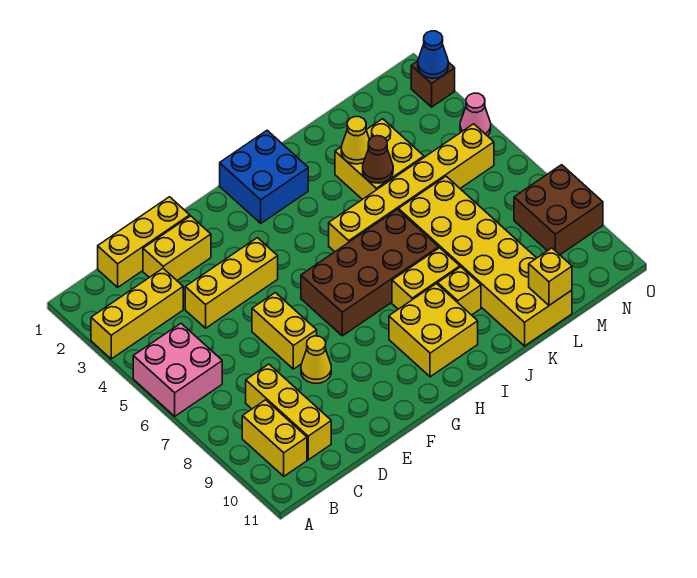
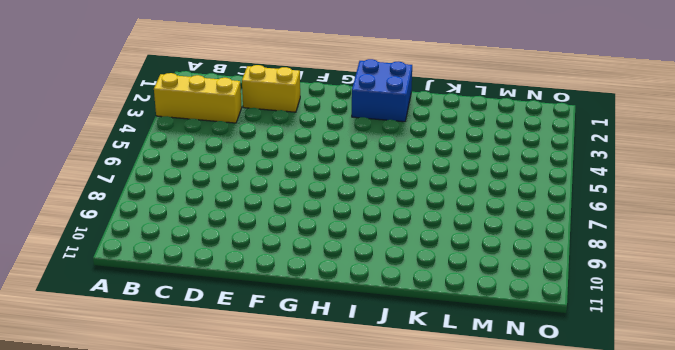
none -> pink brick A5:B6 level 1
none -> yellow brick B9:B10 level 1
none -> yellow brick C1:E1 level 1

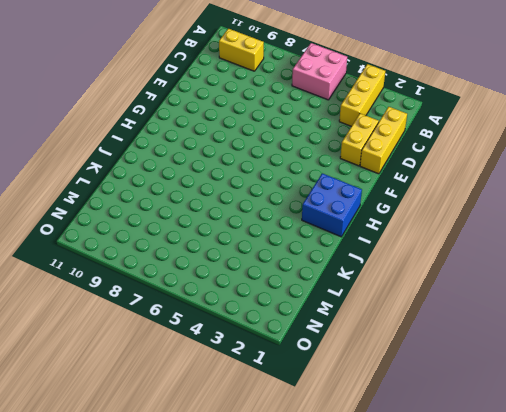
none -> yellow brick C8:C10 level 1
none -> yellow brick D4:F4 level 1
none -> yellow brick E6:E7 level 1

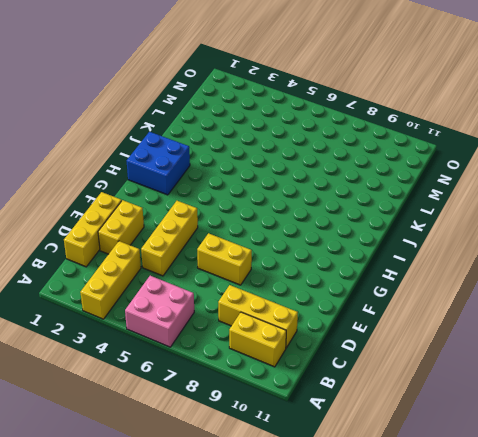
none -> yellow cone E8 level 1
none -> brown brick G6:J7 level 1
none -> yellow brick H9:I10 level 1

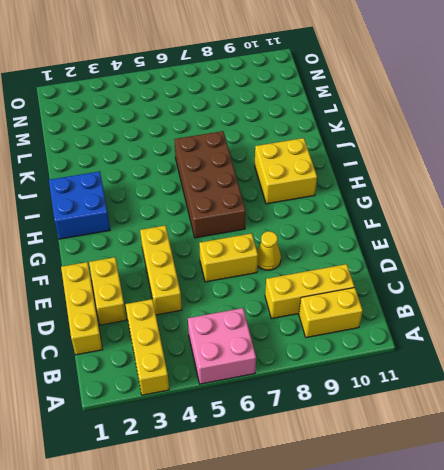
none -> yellow brick I5:N5 level 1
none -> yellow brick I8:J8 level 1
none -> yellow brick J9 level 1

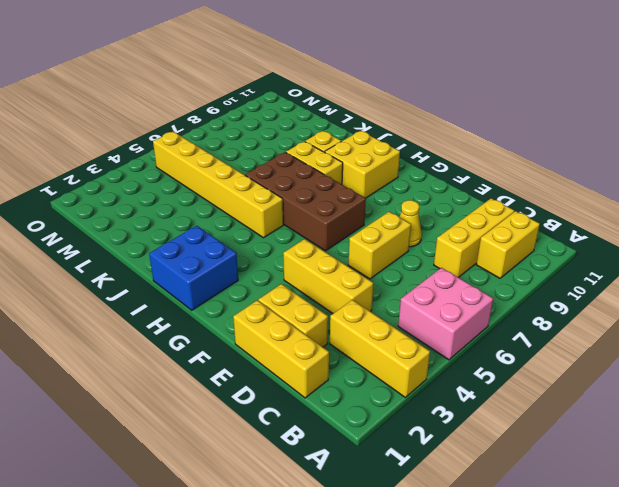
none -> yellow brick K3:L4 level 1
none -> yellow brick K6:L11 level 1
none -> brown brick N8:O9 level 1

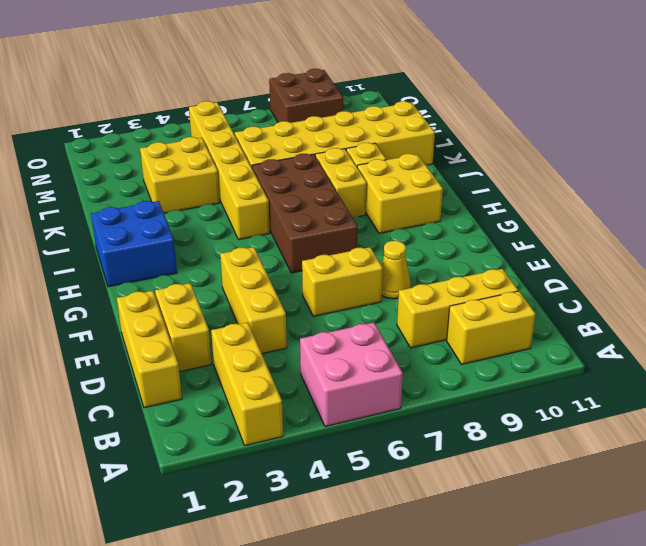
none -> brown brick O2 level 1
none -> pink cone O4 level 1
none -> yellow cone K3 level 2

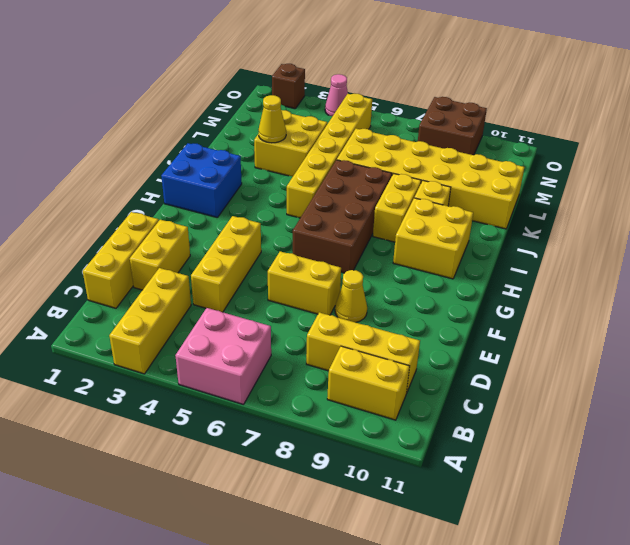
none -> brown cone K4 level 2
none -> yellow brick L11 level 2
none -> blue cone O2 level 2

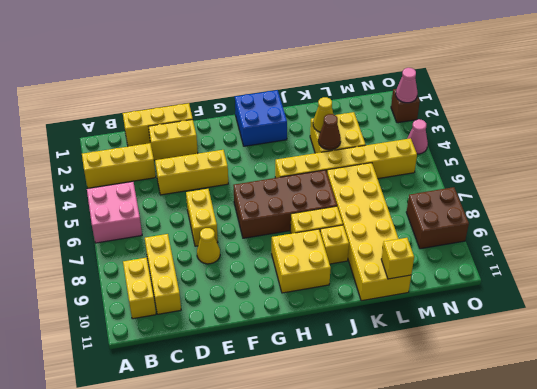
pink cone O2 level 2 -> blue cone O2 level 2

